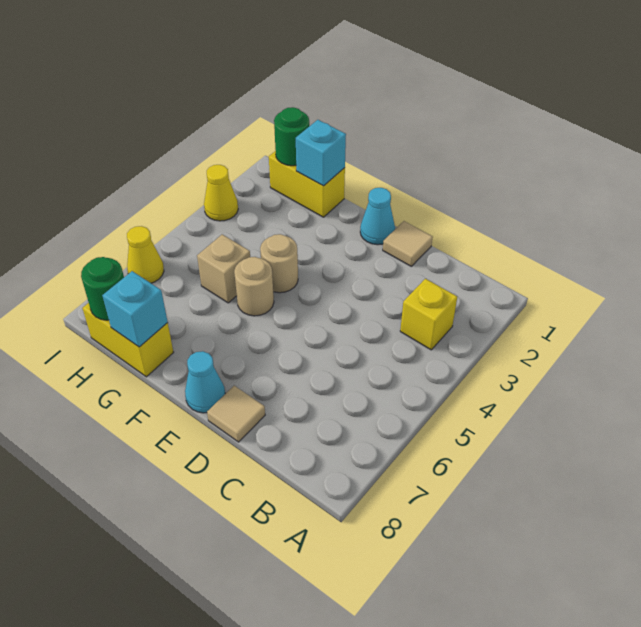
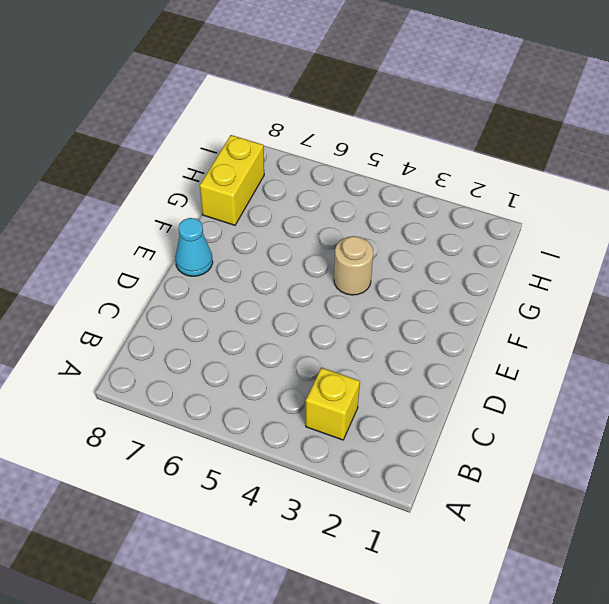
none -> tan tile D1 level 1
none -> tan tile D8 level 1
none -> cyan cone E1 level 1

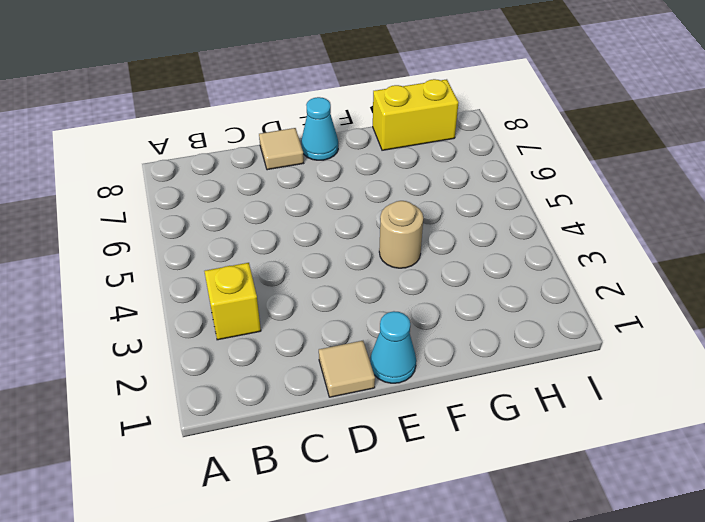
none -> tan round brick F5 level 1
none -> yellow brick G1:H1 level 1
none -> tan brick G5 level 1

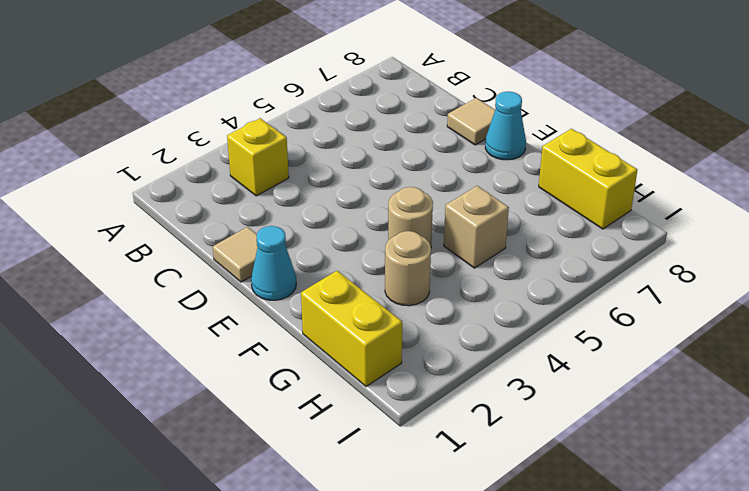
tan round brick G3 level 1 -> tan round brick F5 level 1
none -> yellow cone I3 level 1
none -> yellow cone I6 level 1
none -> cyan brick G1 level 2

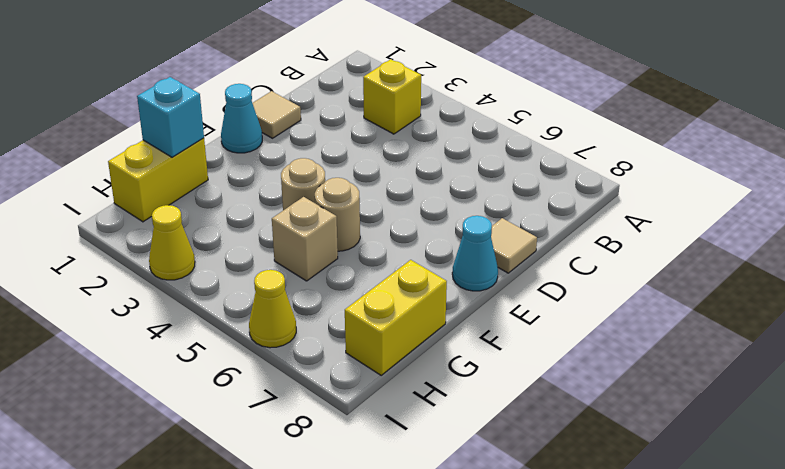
none -> cyan brick G8 level 2
none -> green round brick H1 level 2
none -> green round brick H8 level 2

